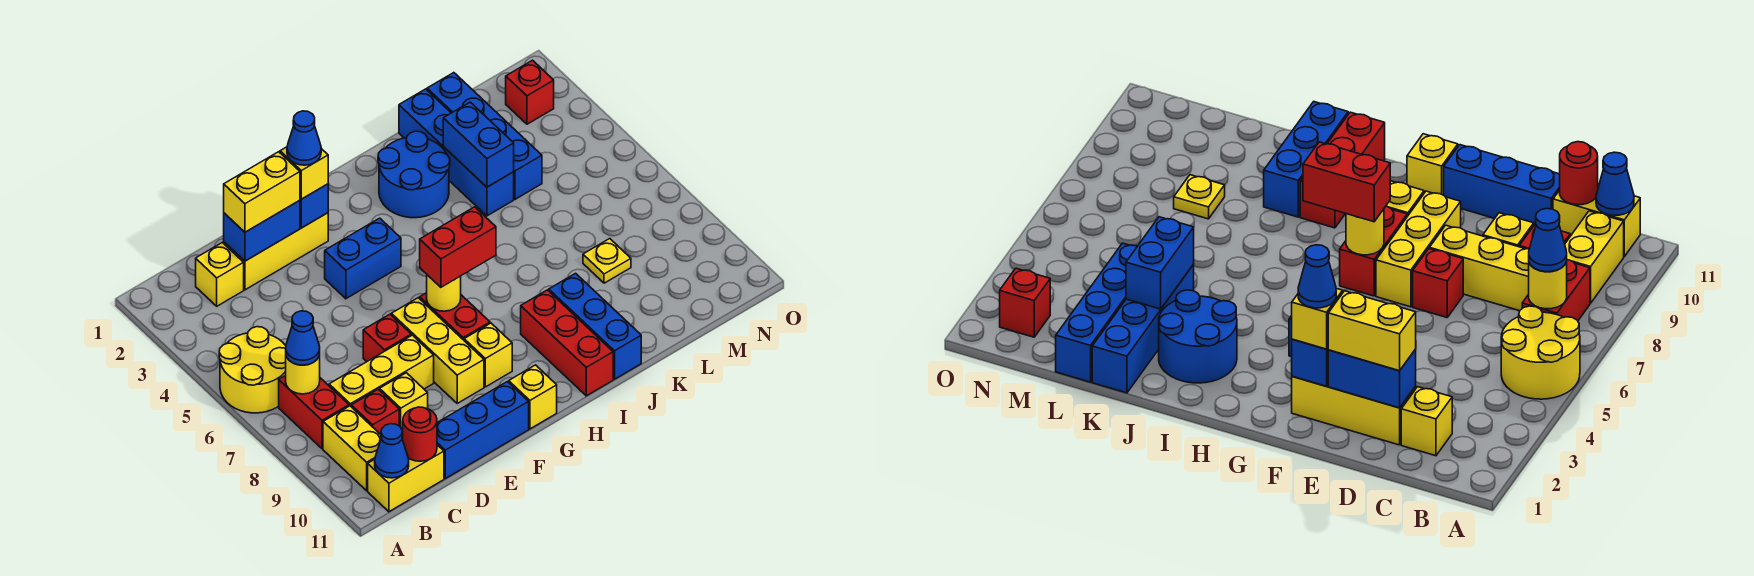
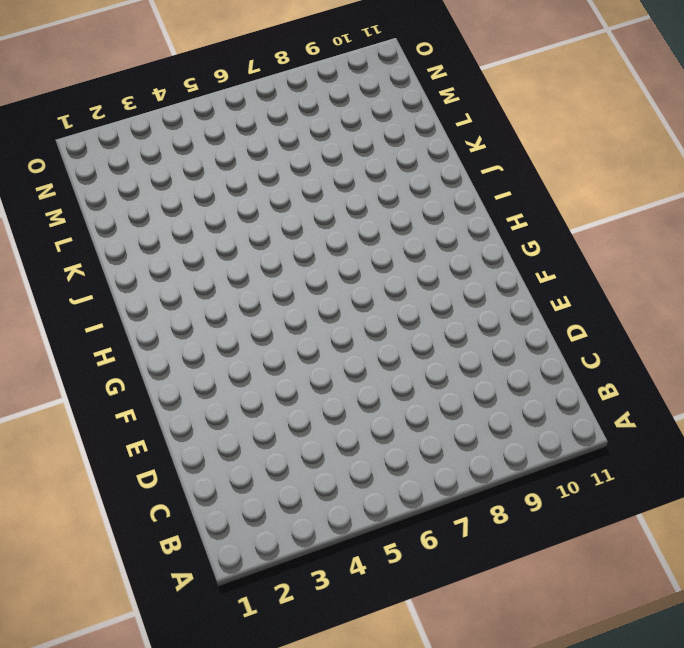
none -> yellow round brick A5:B6 level 1
none -> red brick B7:B8 level 1
none -> yellow brick B9:B10 level 1
none -> yellow brick B11:C11 level 1

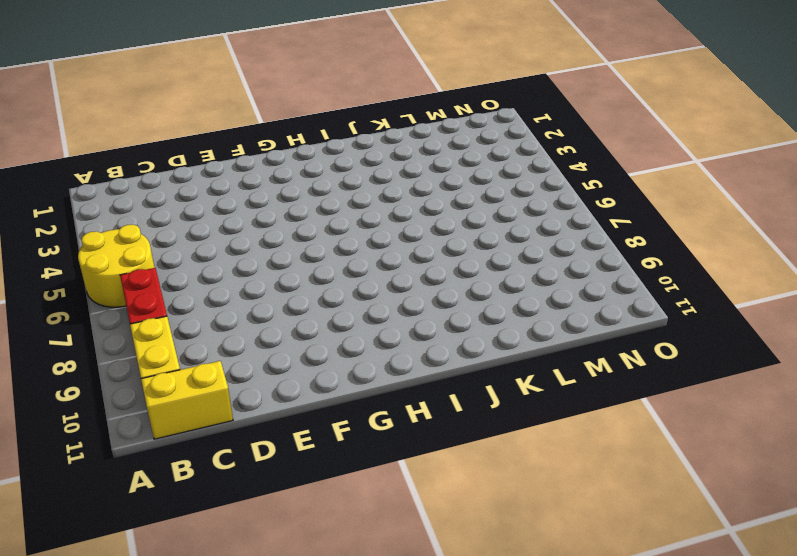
none -> yellow brick C2 level 1
none -> yellow brick C8:E8 level 1
none -> red brick C9 level 1
none -> yellow brick D2:F2 level 1

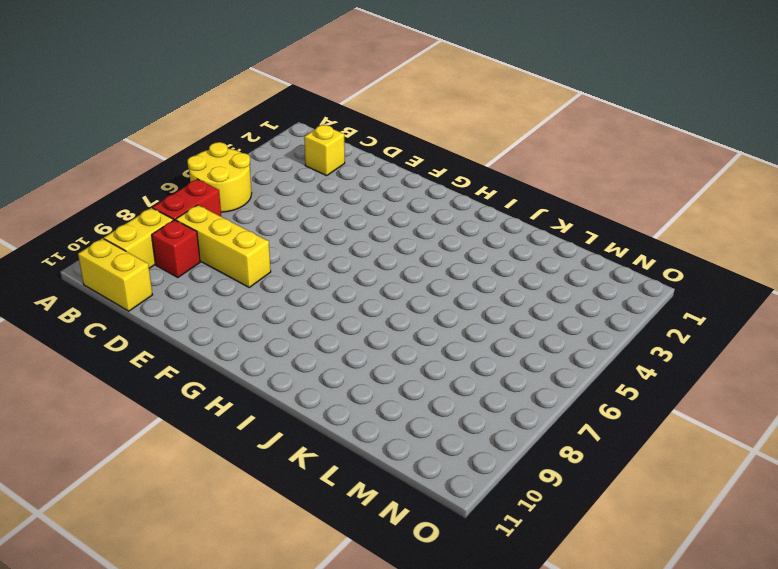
none -> yellow brick D2:F2 level 1
none -> yellow brick D9 level 1
none -> blue brick D11:F11 level 1
none -> red brick E7 level 1

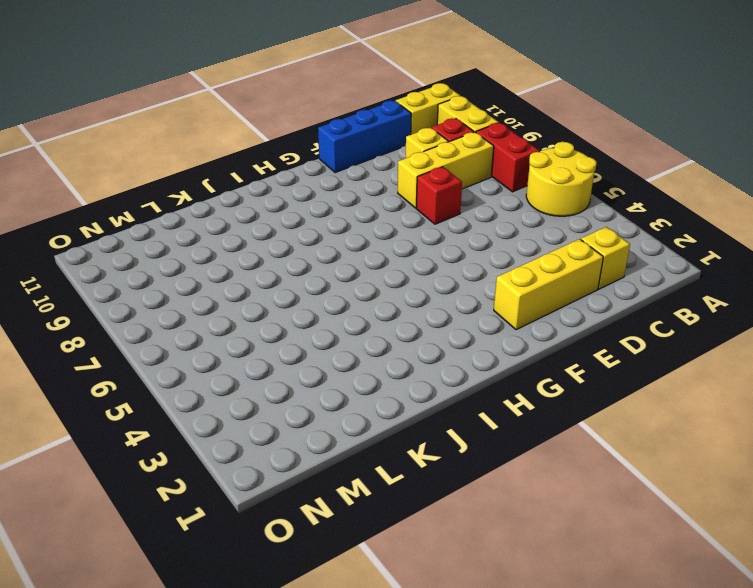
none -> blue brick F4:G4 level 1
none -> yellow brick F7:F9 level 1
none -> red brick G7:G8 level 1
none -> yellow brick G9 level 1

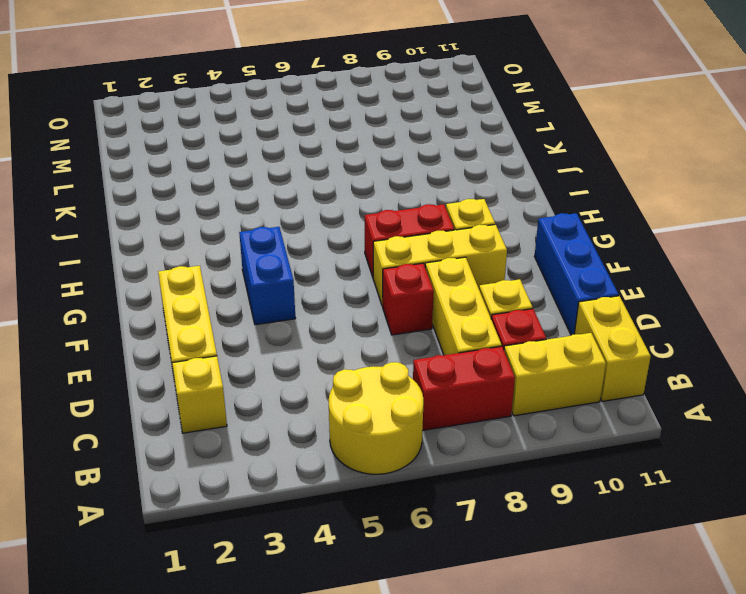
none -> yellow brick G11 level 1
none -> blue round brick I2:J3 level 1
none -> red brick I9:I11 level 1
none -> blue brick J9:J11 level 1

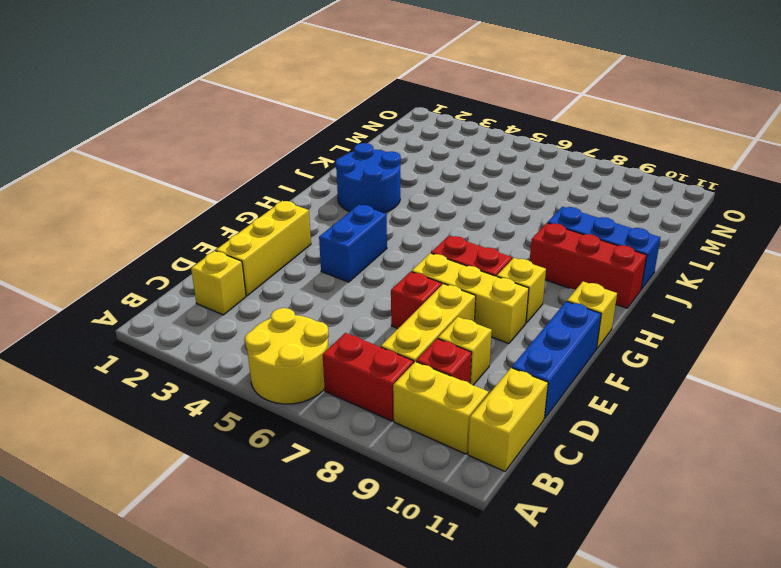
none -> blue brick K1:K4 level 1
none -> blue brick L1:L4 level 1
none -> yellow plate L8 level 1
none -> red brick N2 level 1

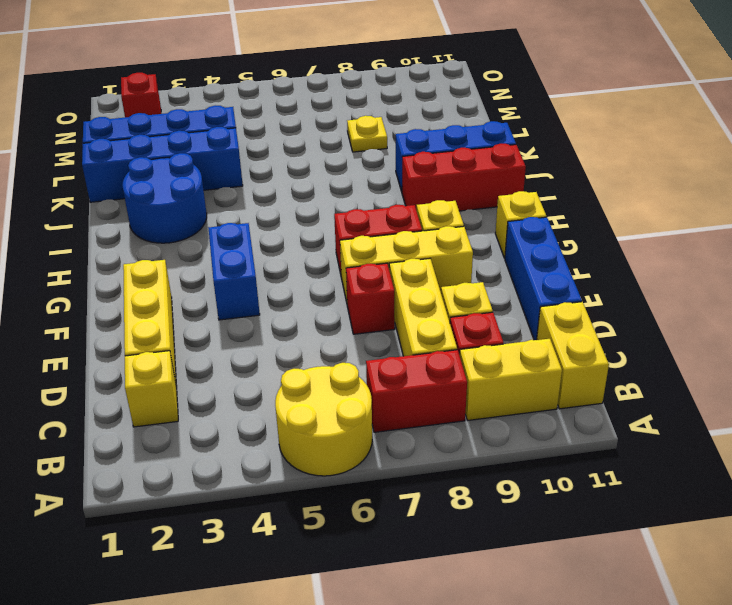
none -> yellow round brick B7 level 2
none -> blue cone B11 level 2
none -> red round brick C11 level 2
none -> blue brick D2:E2 level 2

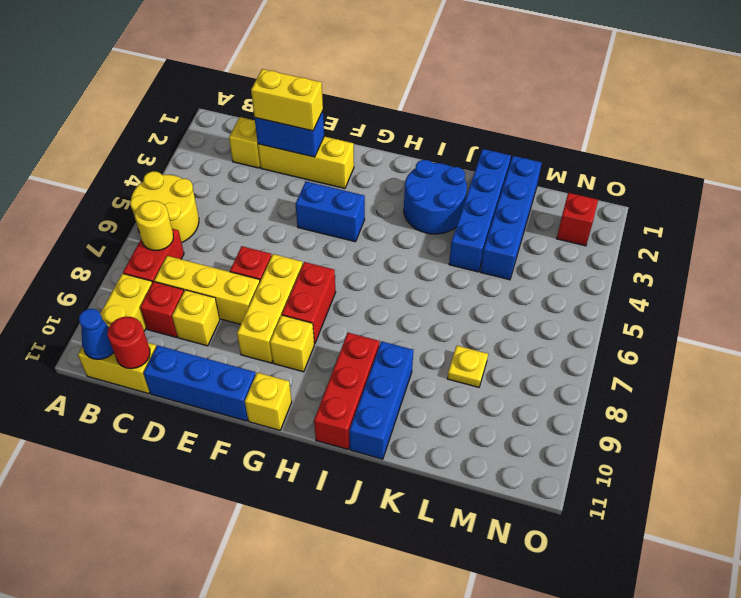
none -> blue brick F2 level 2
none -> yellow round brick G7 level 2
none -> blue brick K3:K4 level 2
none -> blue cone B7 level 3

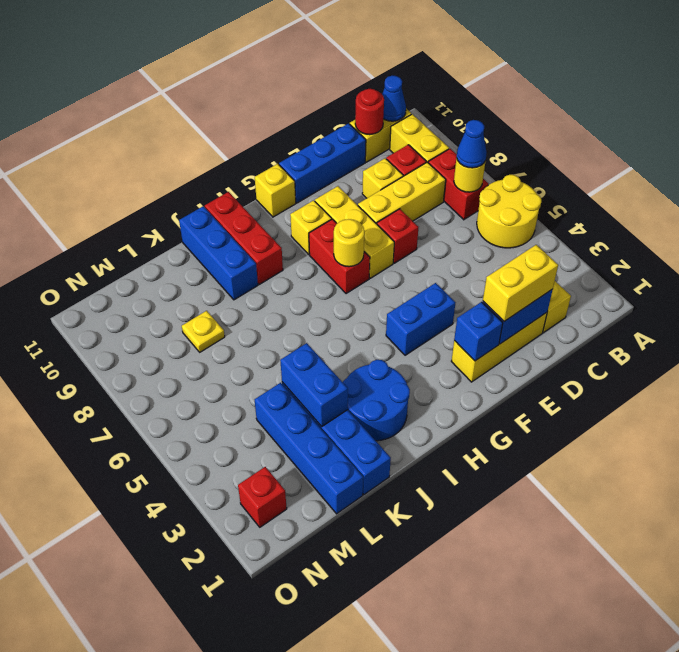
none -> yellow brick F2 level 3
none -> red brick G7:H7 level 3
none -> blue cone F2 level 4

